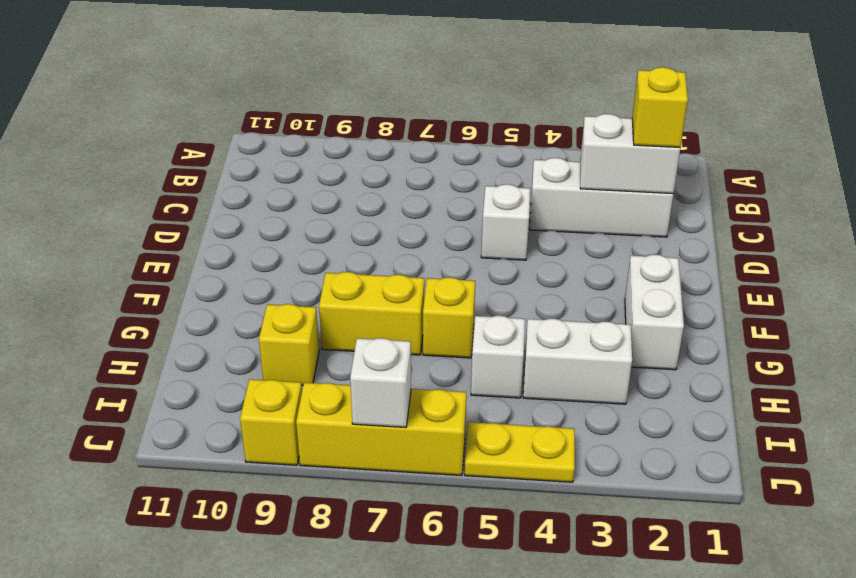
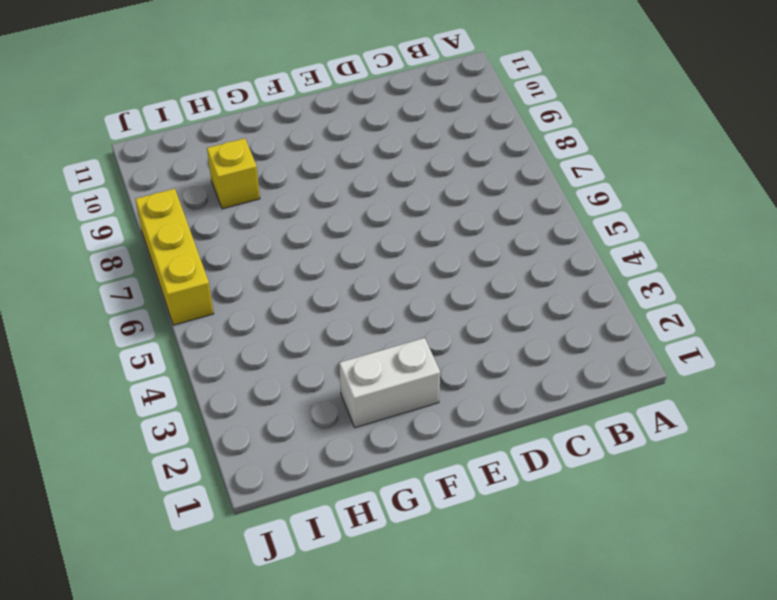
none -> white brick C2:C4 level 1
none -> white brick D5 level 1
none -> yellow brick G6 level 1

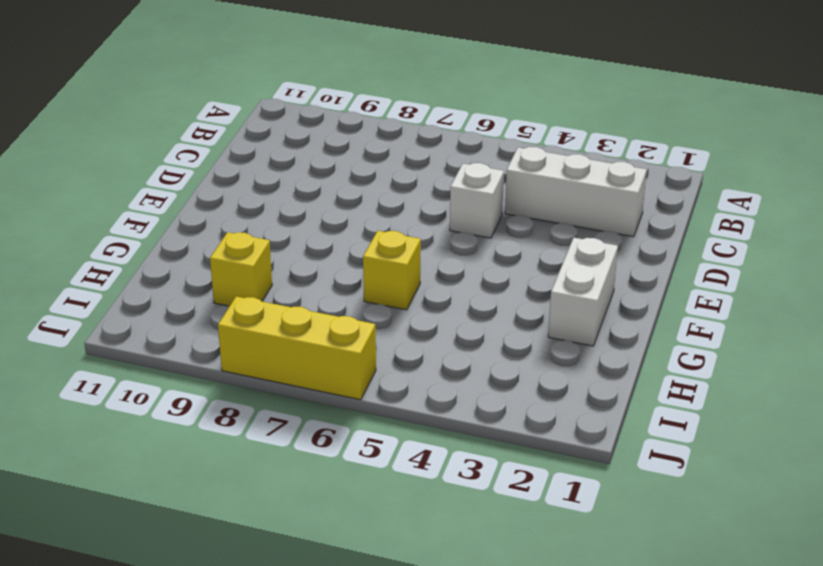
none -> yellow brick G7:G8 level 1
none -> white brick H3:H4 level 1
none -> white brick H5 level 1

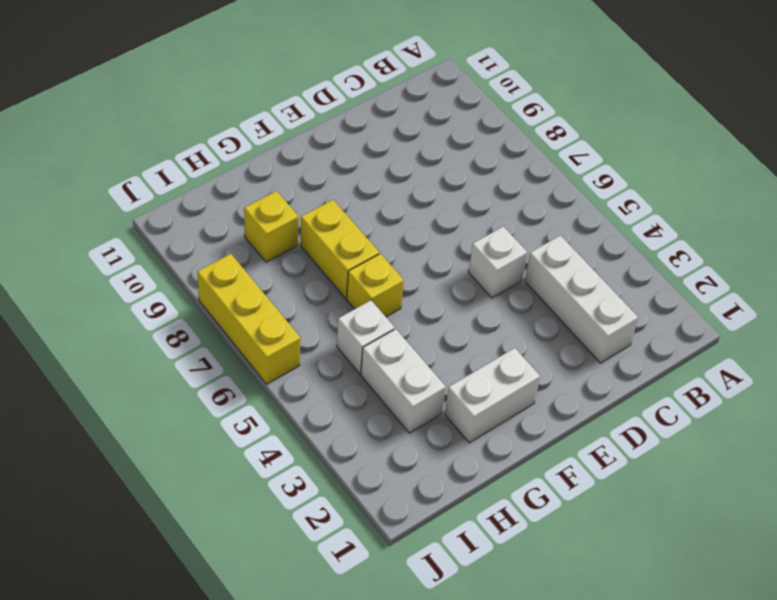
none -> yellow plate J4:J5 level 1
none -> yellow brick J9 level 1
none -> white brick C2:C3 level 2

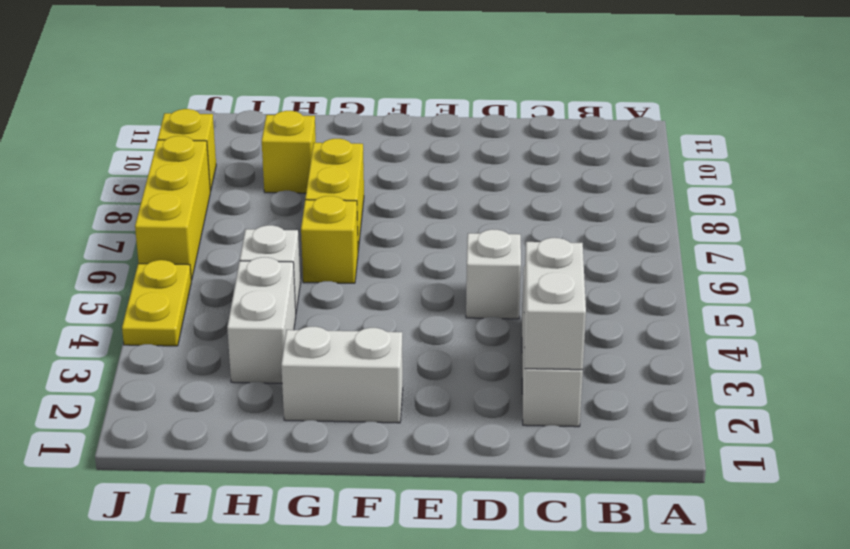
none -> white brick J7 level 2
none -> yellow brick C2 level 3

